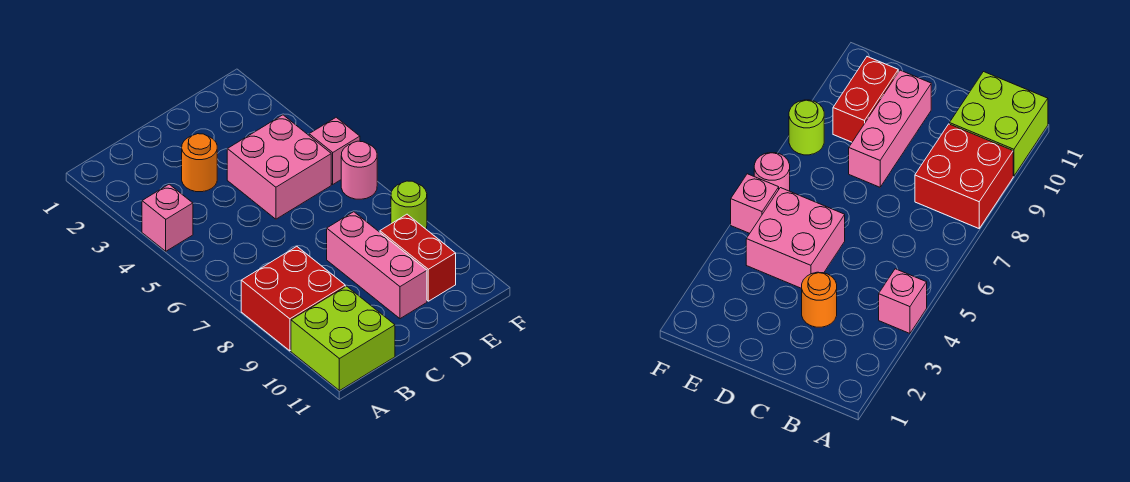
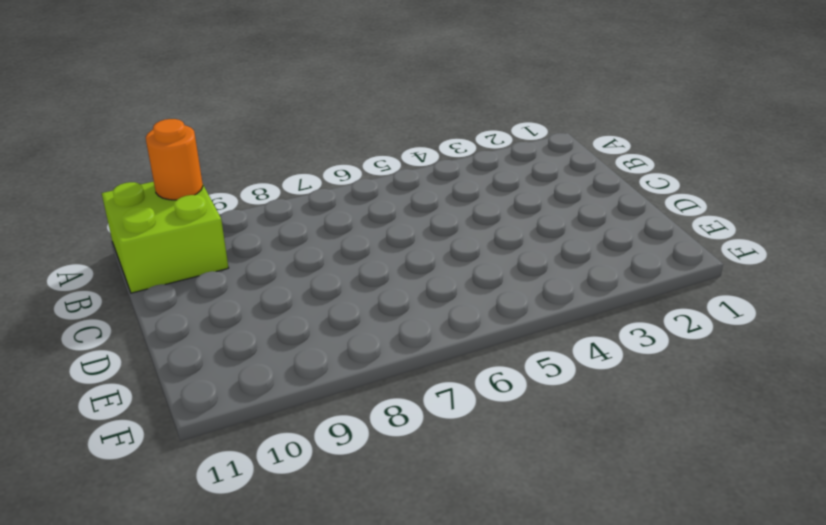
orange round brick A10 level 2 -> orange round brick C3 level 1
none -> pink brick A4 level 1
none -> red brick A8:B9 level 1

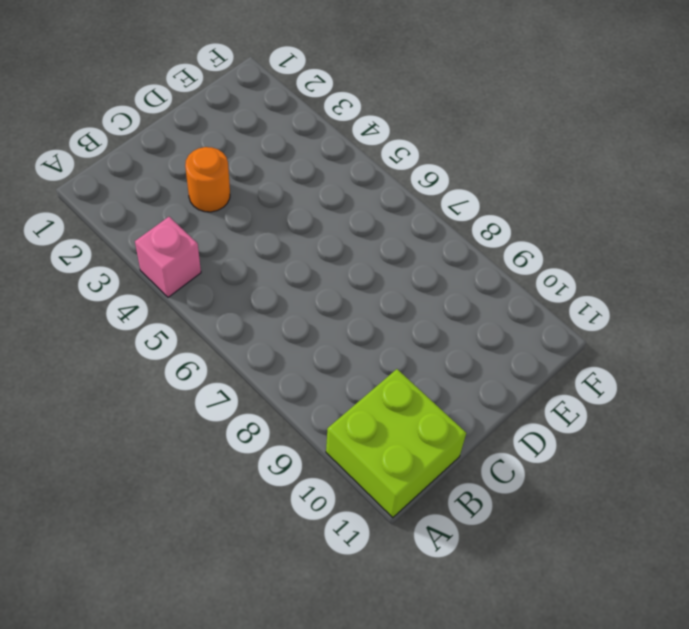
none -> red brick A8:B9 level 1
none -> pink brick D4:E5 level 1

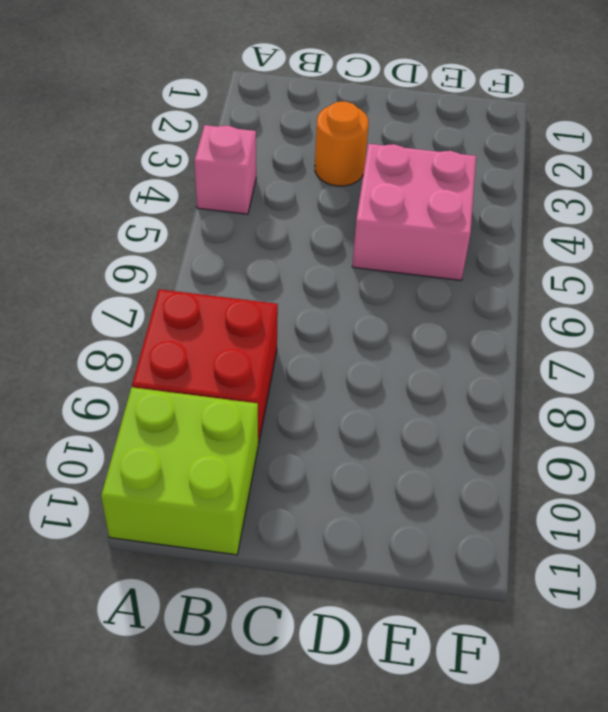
none -> pink brick D8:D10 level 1
none -> red brick E9:E10 level 1

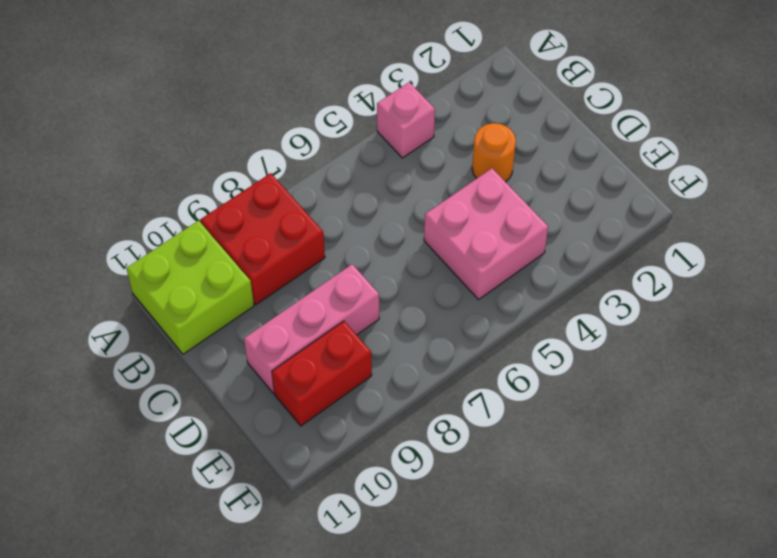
none -> pink brick F5 level 1
none -> pink round brick F6 level 1

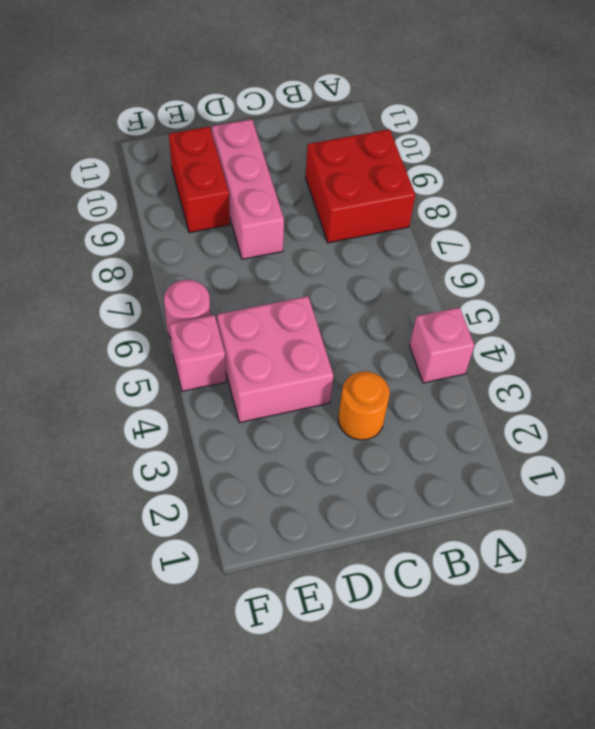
none -> lime brick A10:B11 level 1
none -> lime round brick F8 level 1

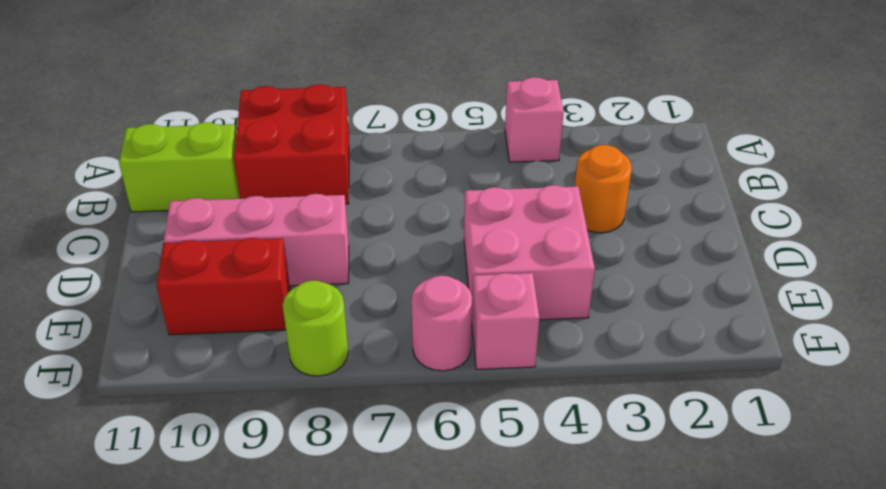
lime brick B10:B11 level 1 -> lime brick A10:B11 level 1

